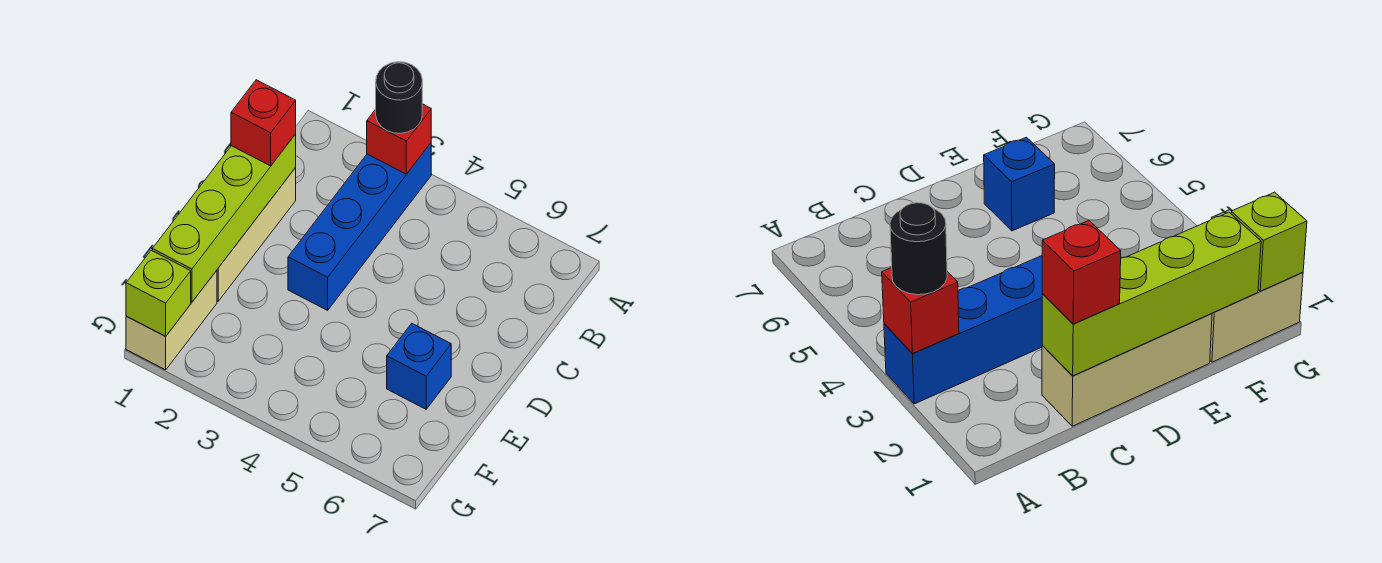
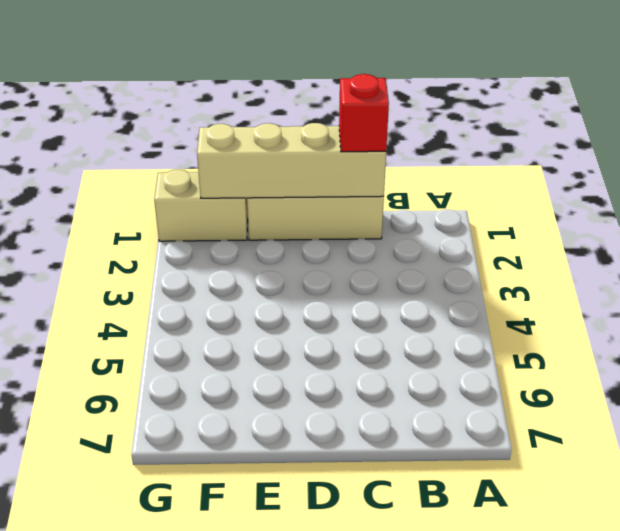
tan brick C1:F1 level 2 -> lime brick C1:F1 level 2
none -> blue brick A3:D3 level 1
none -> blue brick E6 level 1

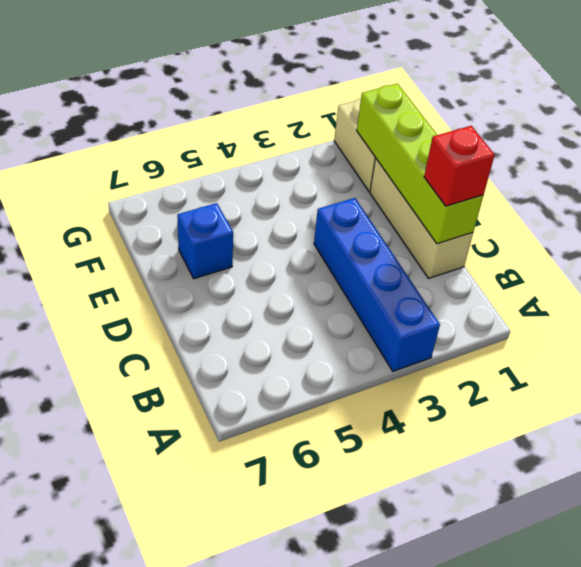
none -> red brick A3 level 2
none -> lime brick G1 level 2

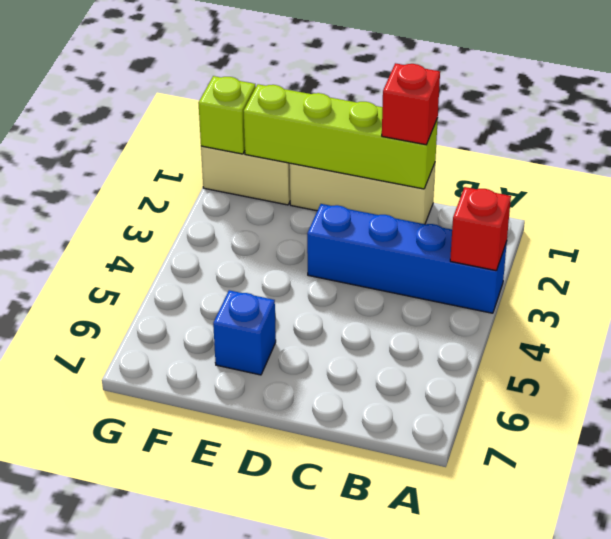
none -> black round brick A3 level 3

